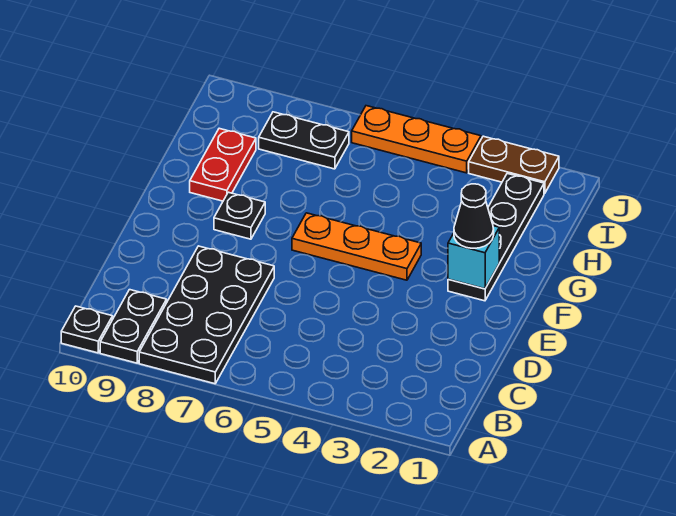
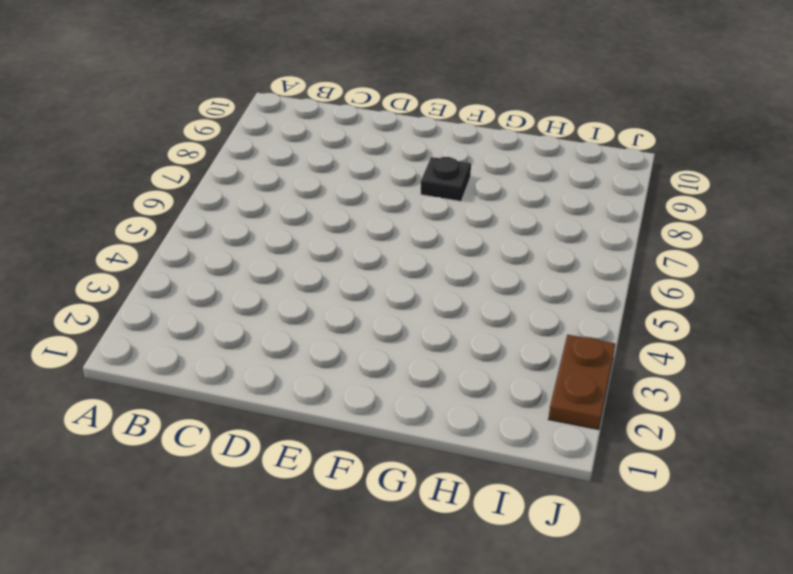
none -> black plate A7:D8 level 1
none -> black plate A9:B9 level 1
none -> black plate A10 level 1

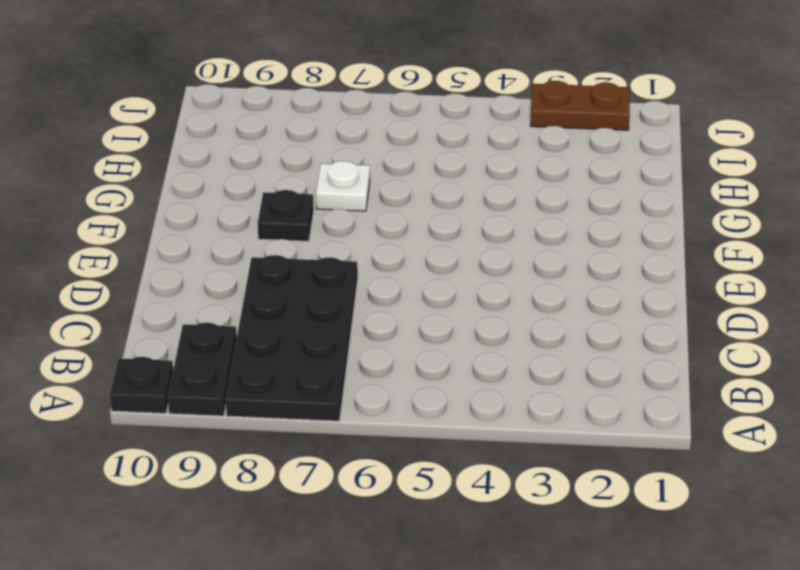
white plate G7 level 1 -> none
none -> black plate F2:I2 level 1
none -> orange plate F4:F6 level 1
none -> red plate G9:H9 level 1

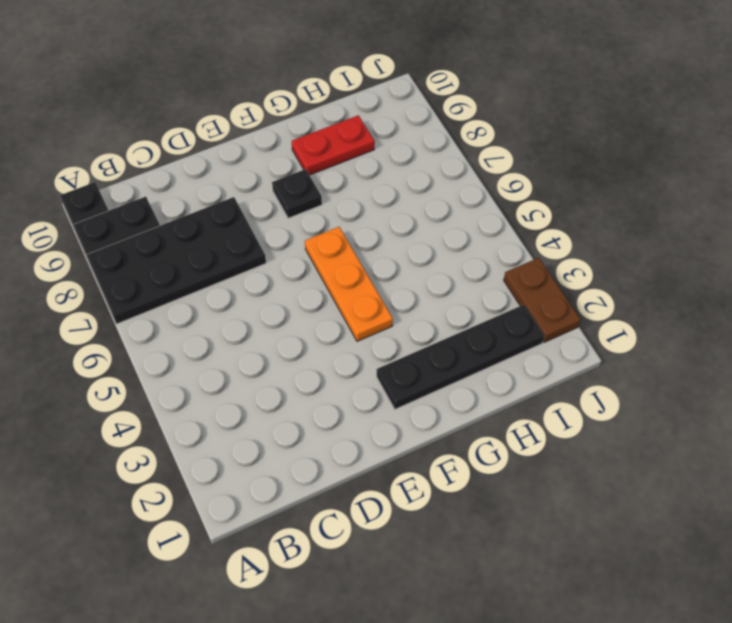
none -> black plate I7:I8 level 1
none -> orange plate J4:J6 level 1
none -> cyan brick F2 level 2

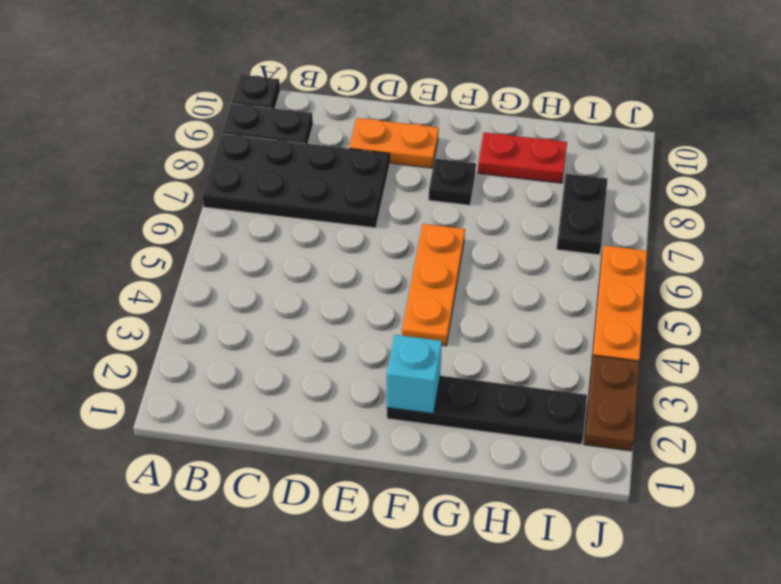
orange plate D9:E9 level 1 -> none
none -> black cone F2 level 3

